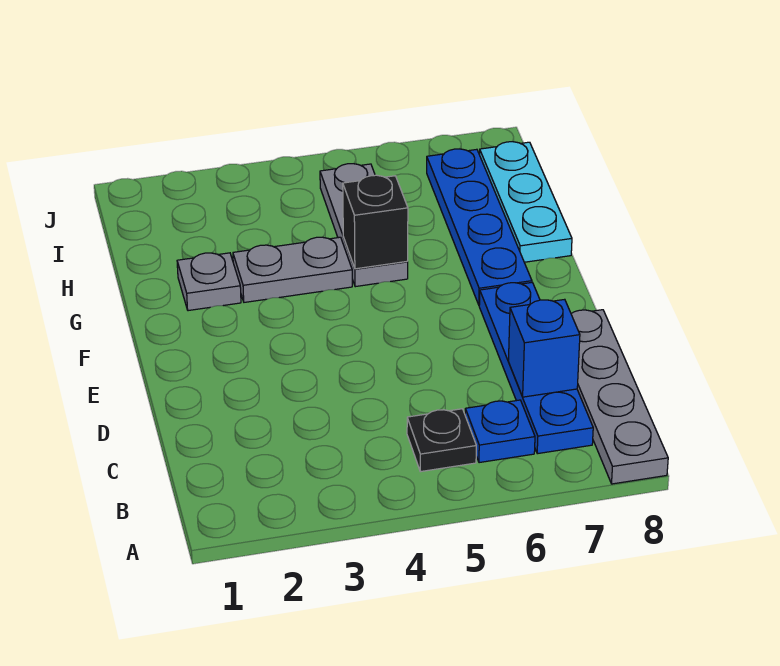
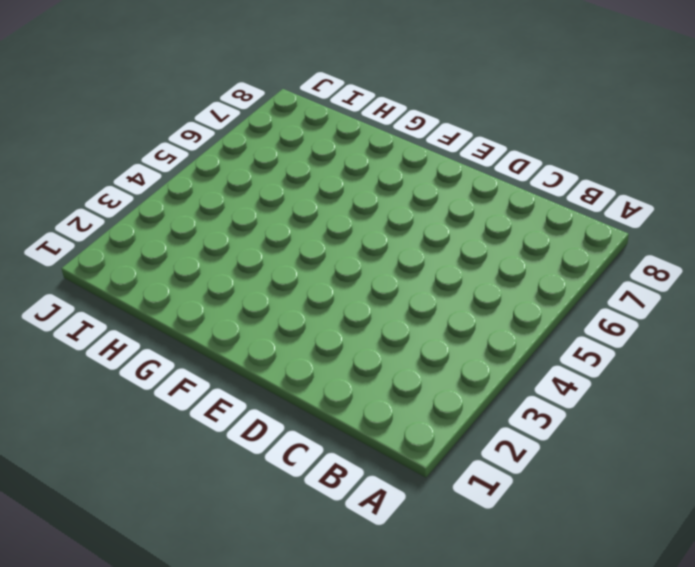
none -> grey plate A8:D8 level 1
none -> black plate B5 level 1

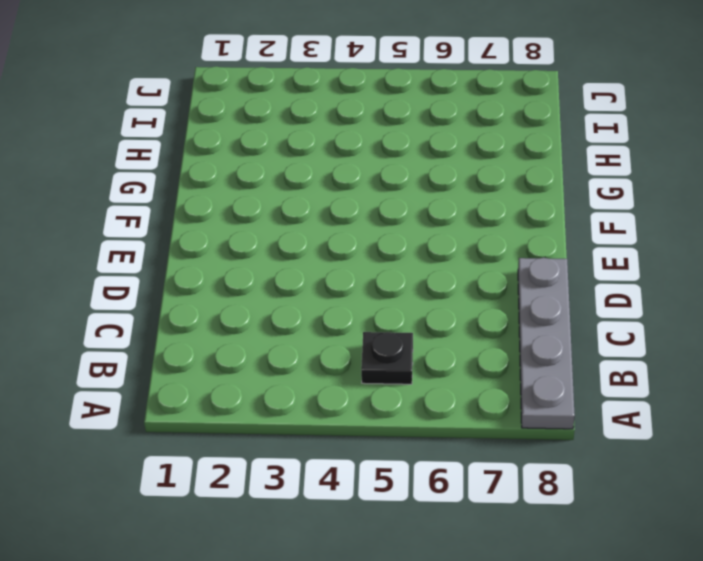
none -> blue plate B6 level 1
none -> blue plate B7:E7 level 1

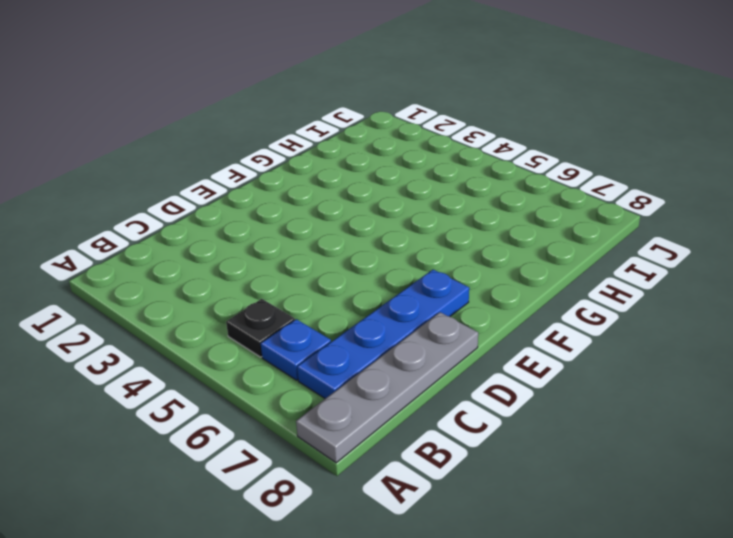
none -> blue plate F7:I7 level 1
none -> grey plate G2 level 1

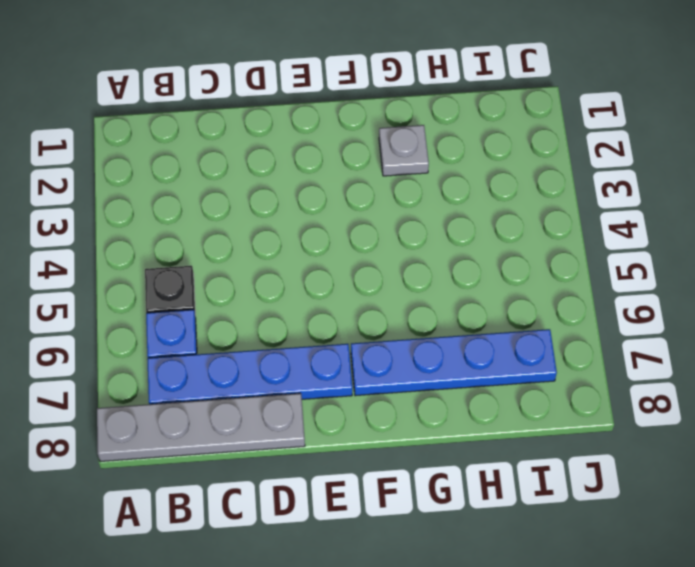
none -> grey plate G3:G4 level 1
none -> grey plate G5:I5 level 1

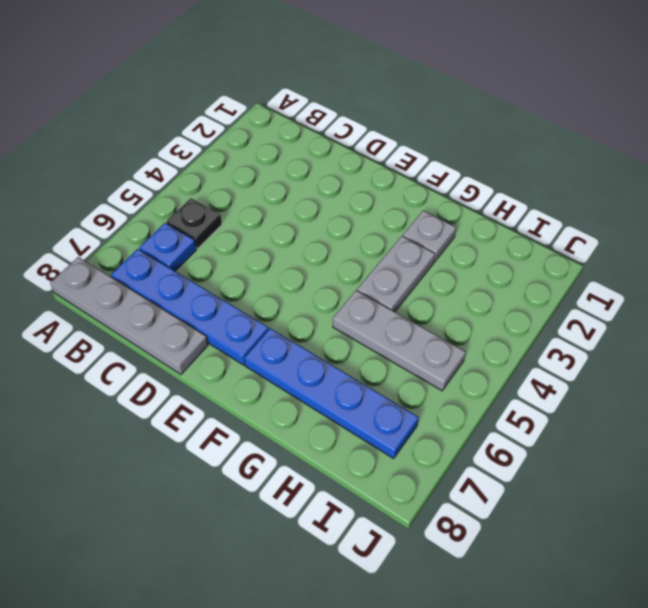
none -> cyan plate G8:I8 level 1
none -> blue brick C7 level 2

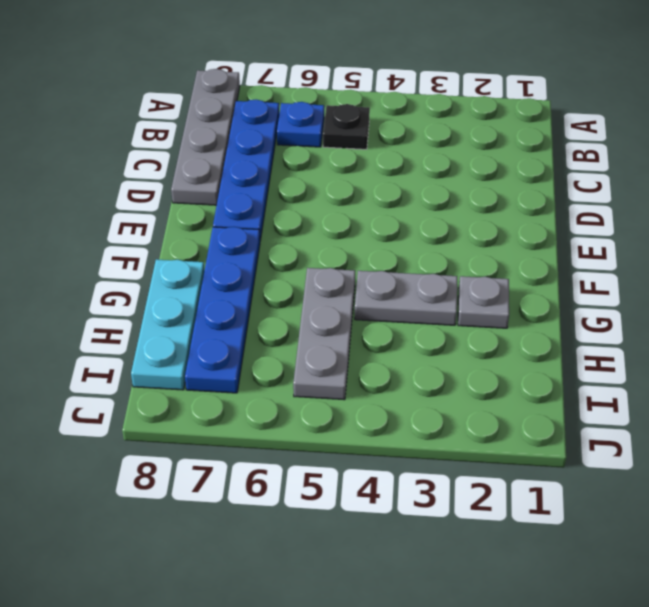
none -> blue brick C7 level 2
none -> black brick G5 level 2

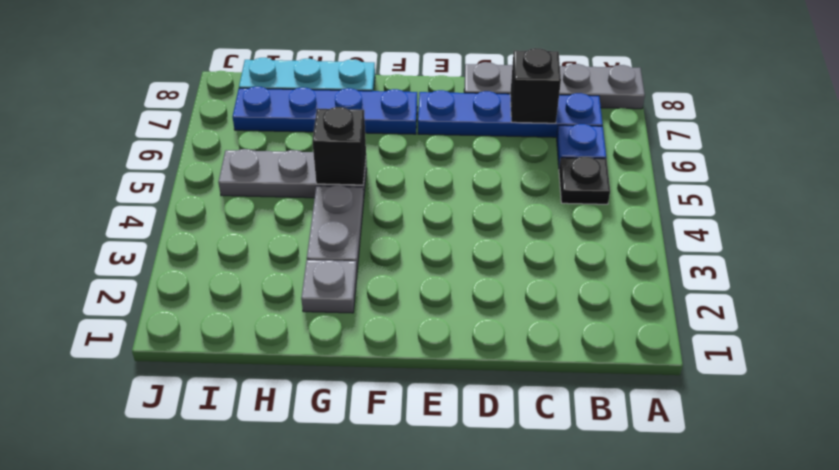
black brick C7 level 2 -> blue brick C7 level 2

